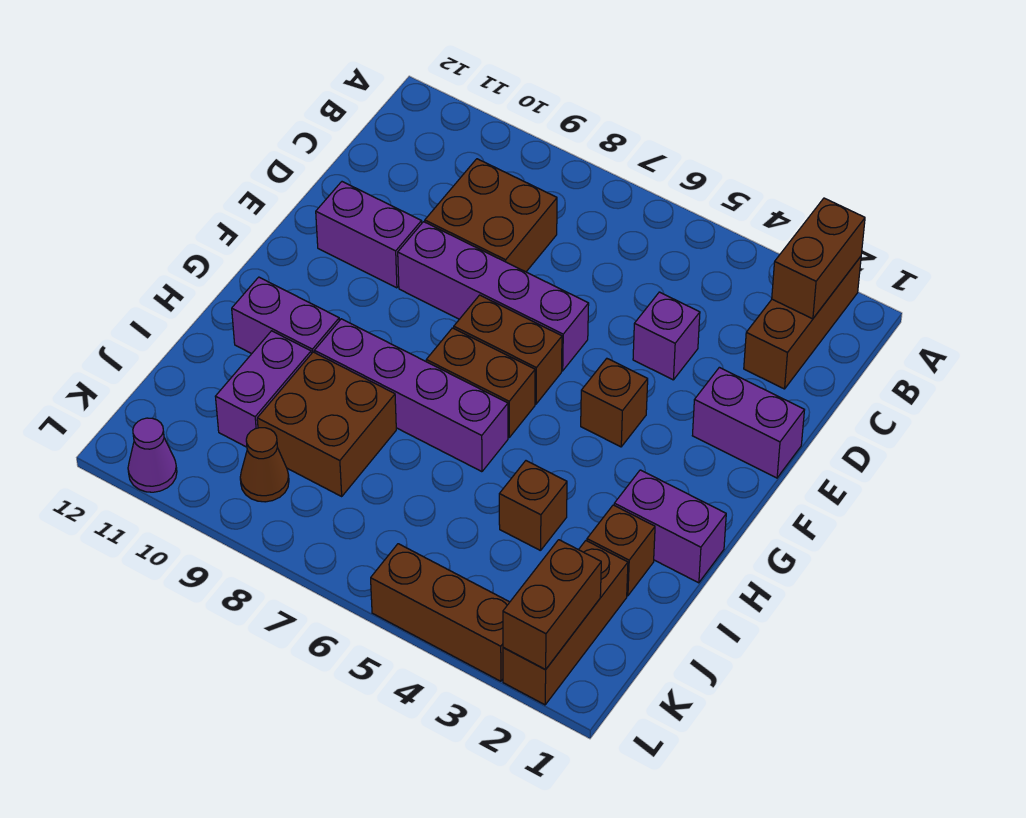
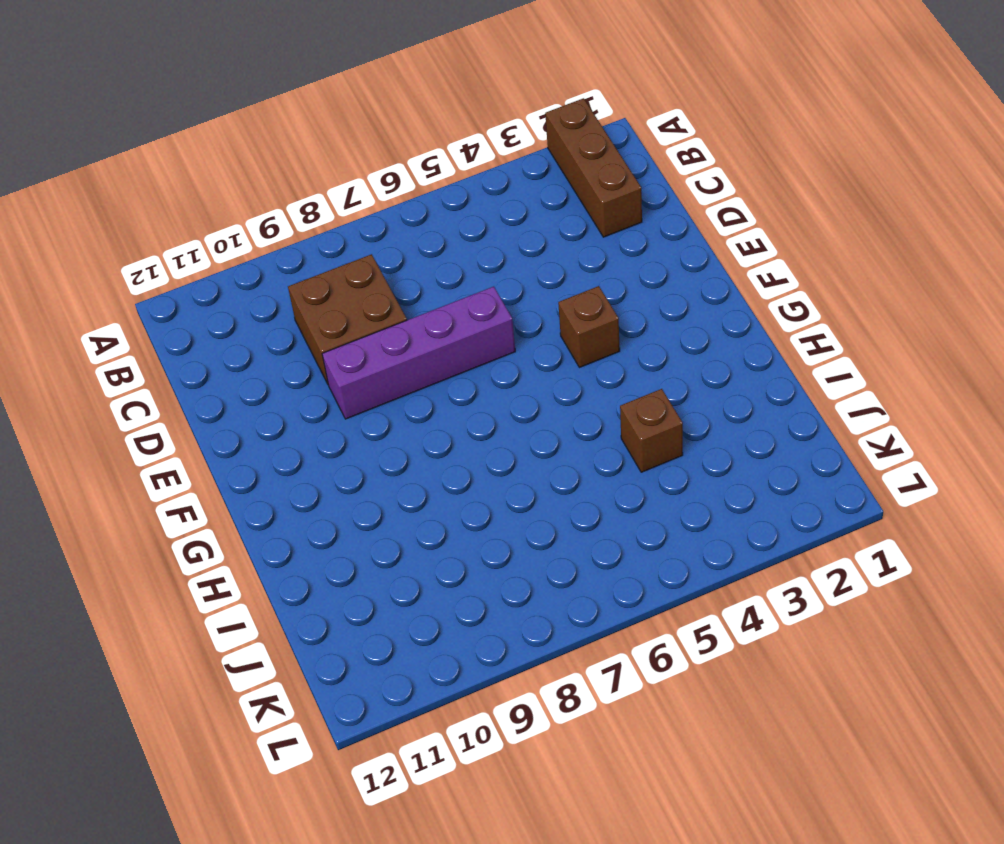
none -> purple brick D4 level 1
none -> purple brick E1:E2 level 1
none -> purple brick E10:E11 level 1

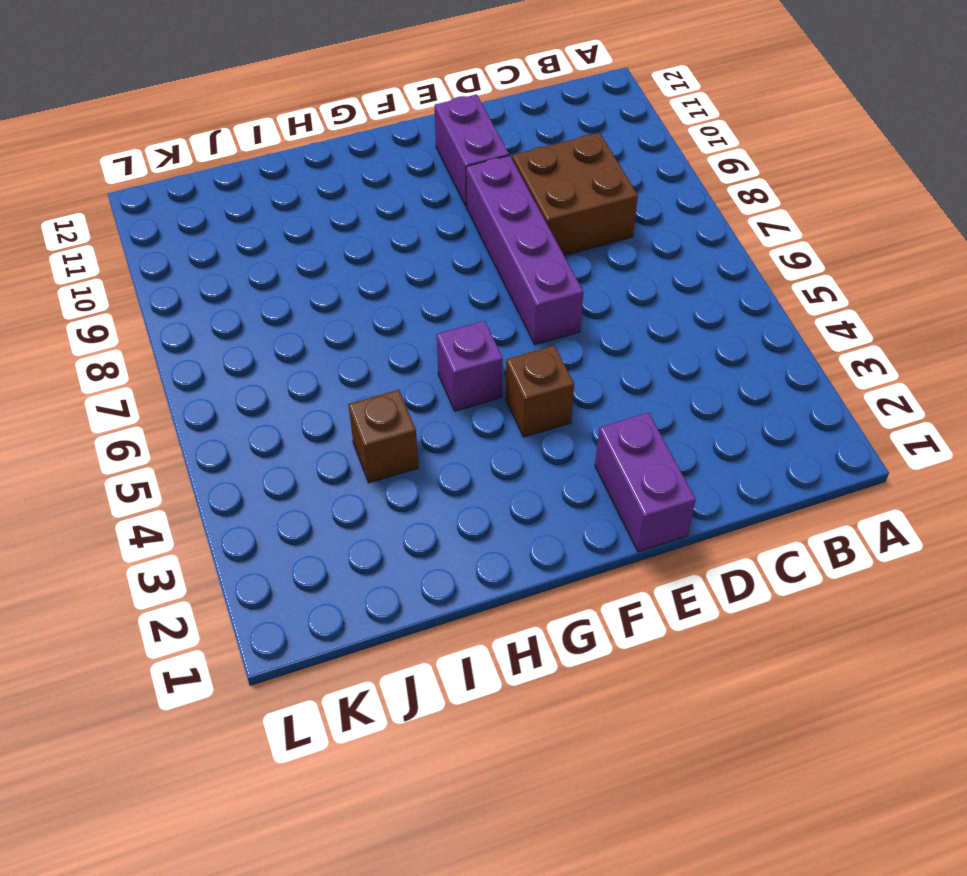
purple brick G5 level 1 -> purple brick D4 level 1
none -> brown brick A2:C2 level 1
none -> brown brick F6:F7 level 1
none -> brown brick G6:G7 level 1

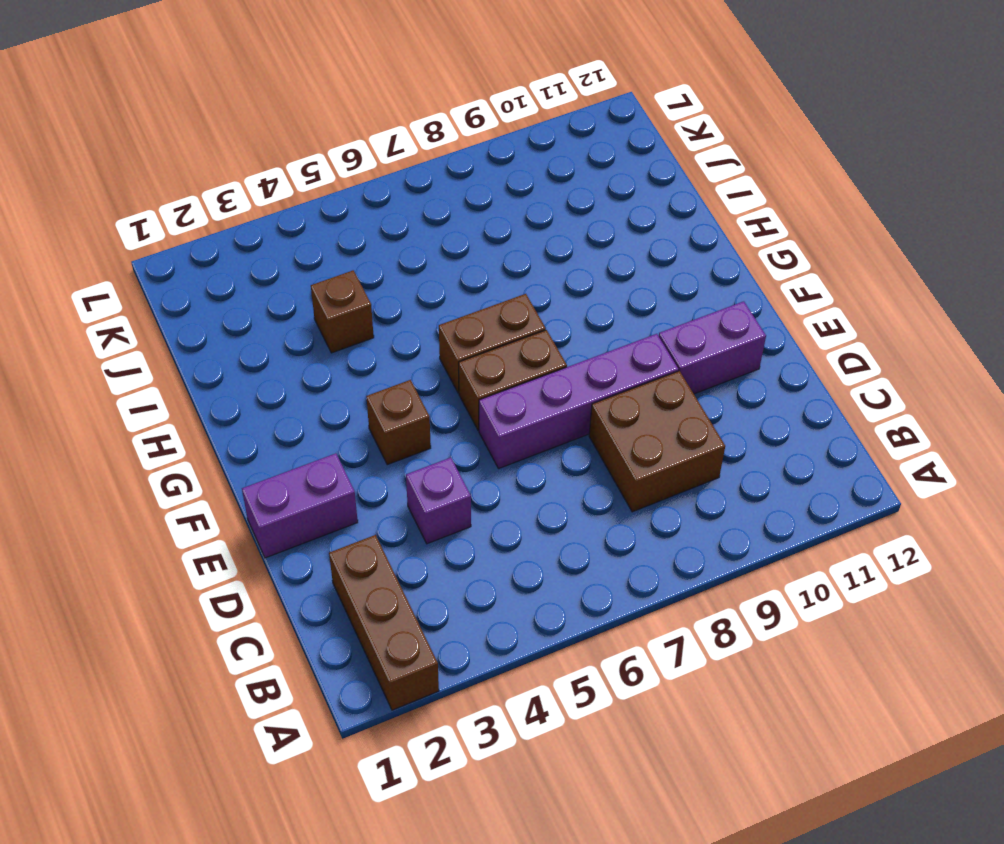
none -> purple brick H1:H2 level 1
none -> purple brick H6:H9 level 1
none -> purple brick H10:H11 level 1

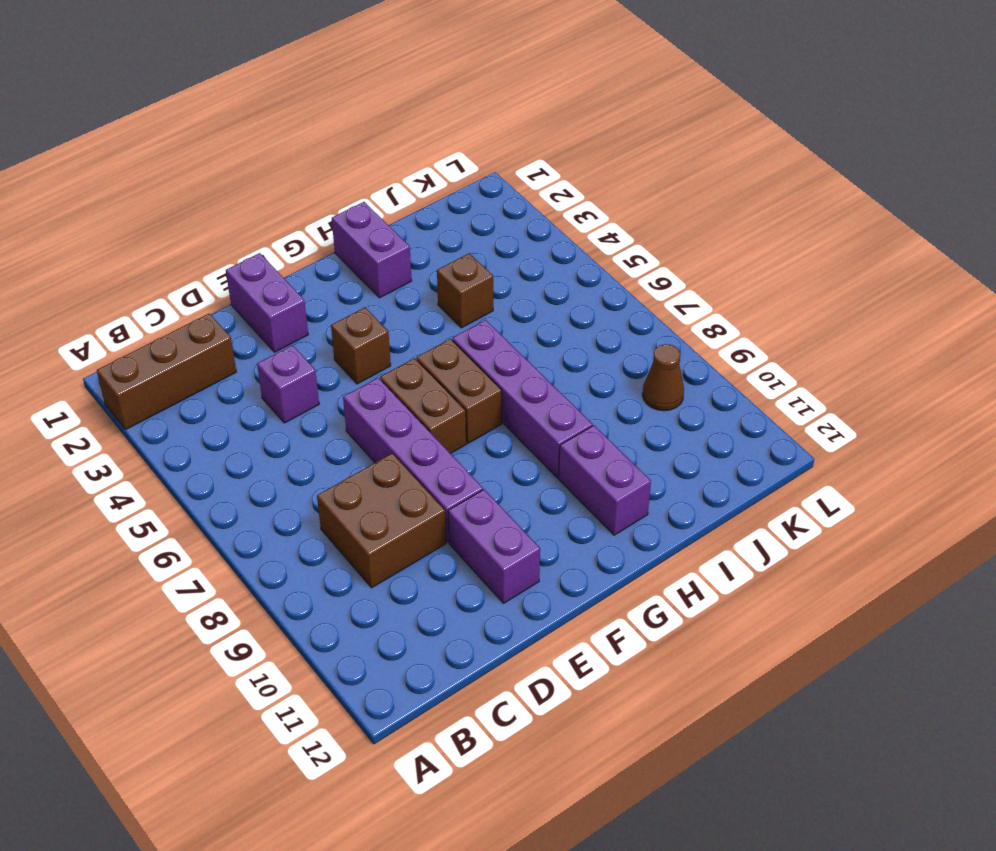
none -> brown brick I2 level 1
none -> brown brick I8:J9 level 1
none -> purple brick I10:J10 level 1

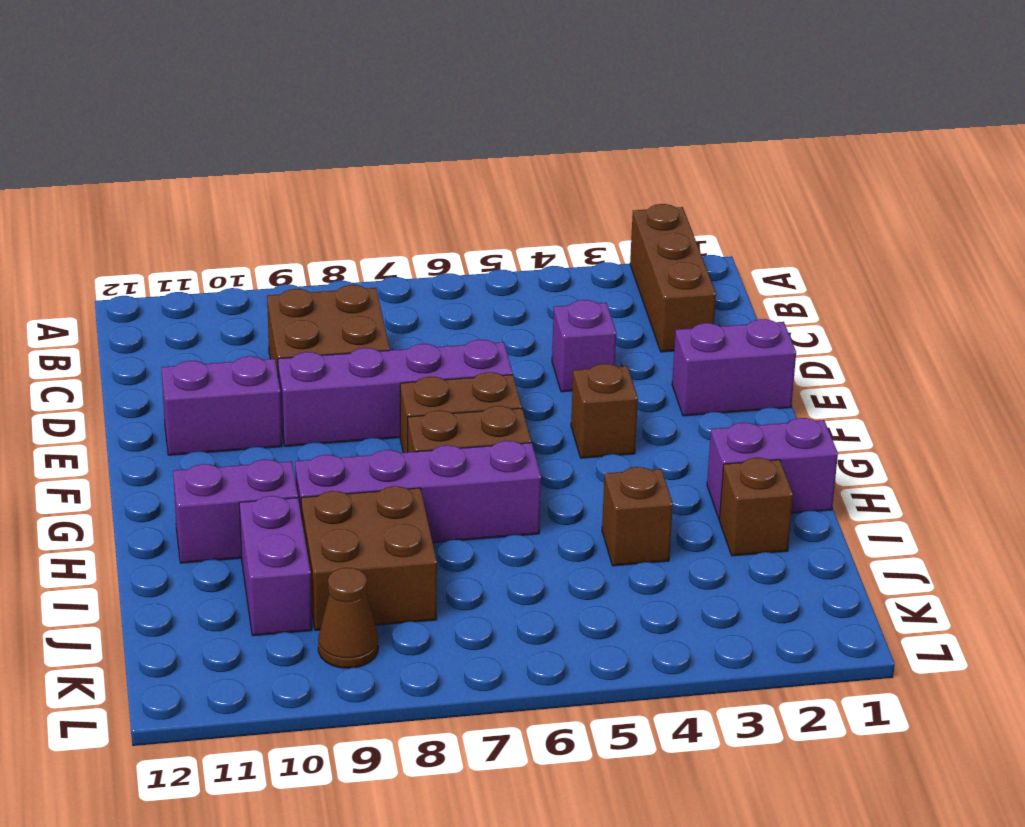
none -> brown brick J2:L2 level 1
none -> brown brick L3:L5 level 1
none -> purple cone L11 level 1

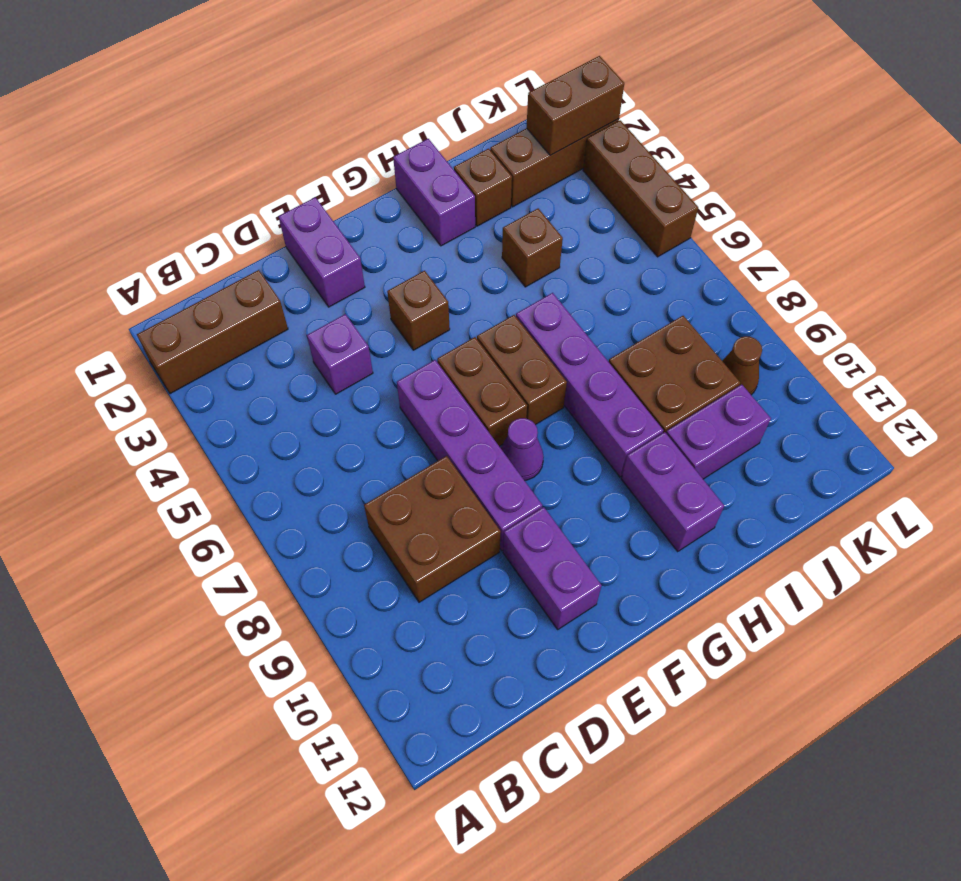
purple cone F8 level 1 -> purple cone L11 level 1
none -> brown brick A2:B2 level 2

